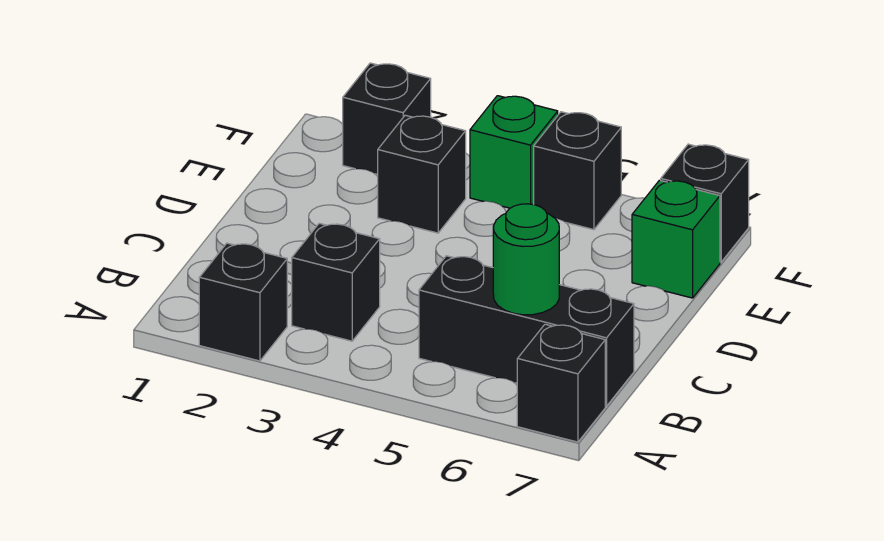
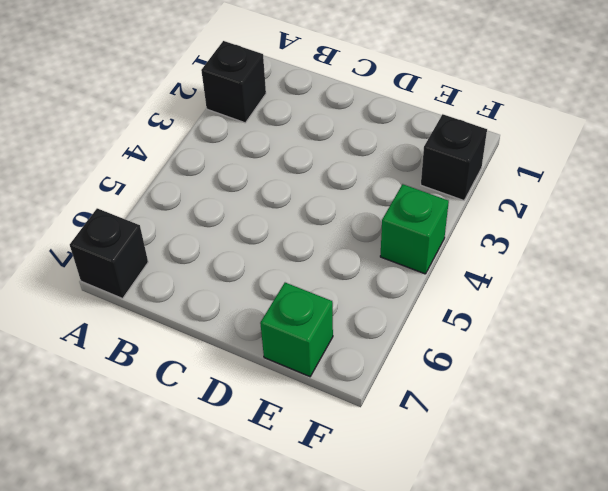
none -> black brick B3 level 1
none -> black brick B5:B7 level 1

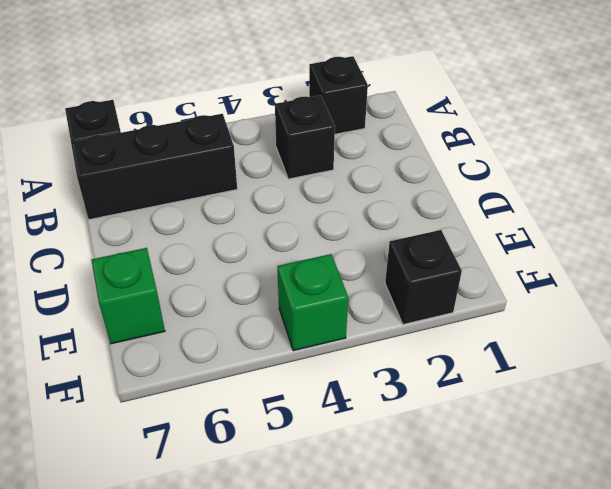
none -> black brick E3 level 1
none -> black brick F5 level 1

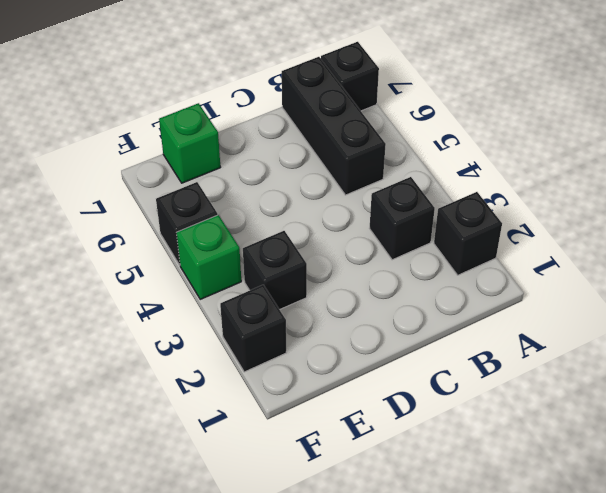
none -> black brick F7 level 1
none -> green round brick B6 level 2

